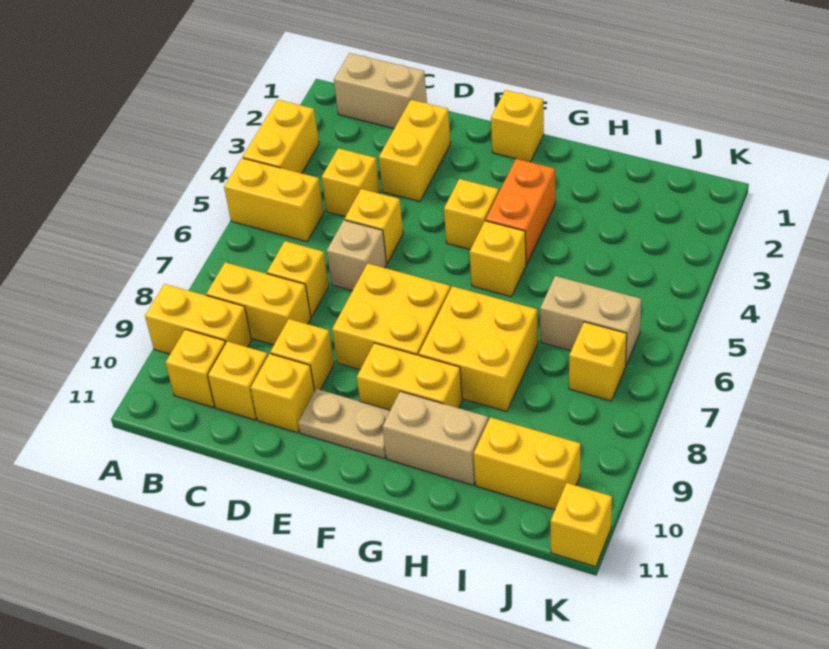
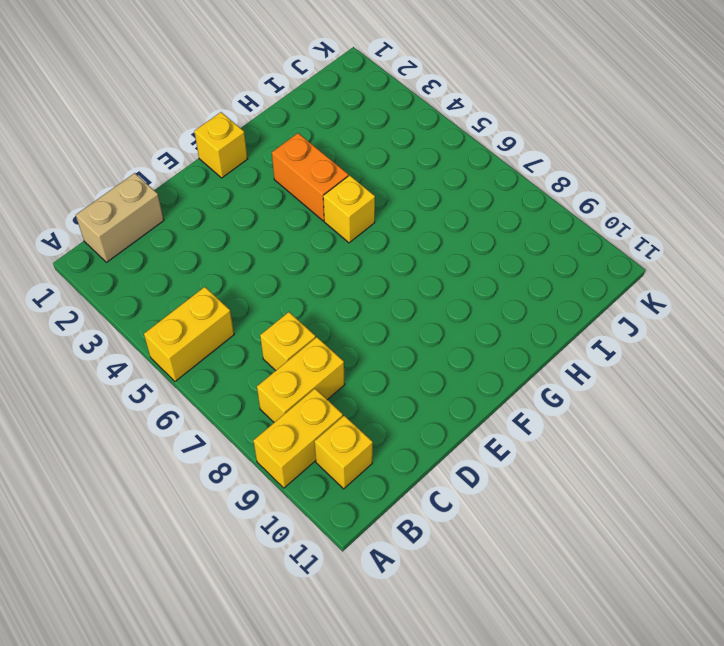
none -> yellow brick A3:A4 level 1
none -> yellow brick C4 level 1
none -> yellow brick C10 level 1

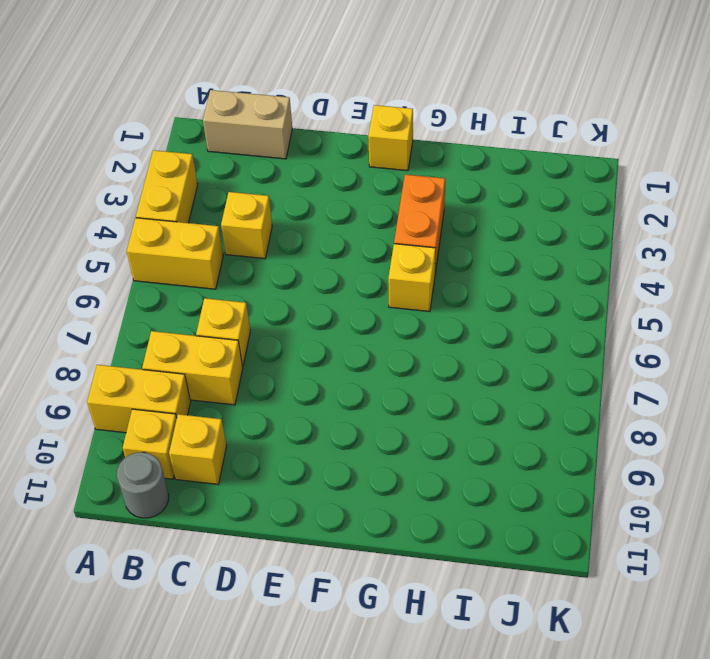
grey round brick B11 level 1 -> none
none -> yellow brick D2:D3 level 1
none -> yellow brick D5 level 1
none -> tan brick D6 level 1

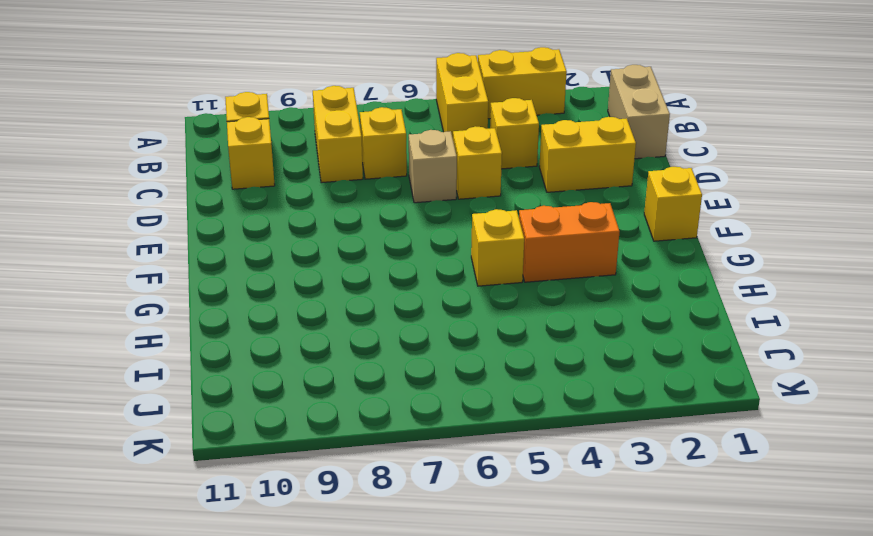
none -> yellow brick A9:B9 level 1
none -> yellow brick D9 level 1
none -> yellow brick D10 level 1

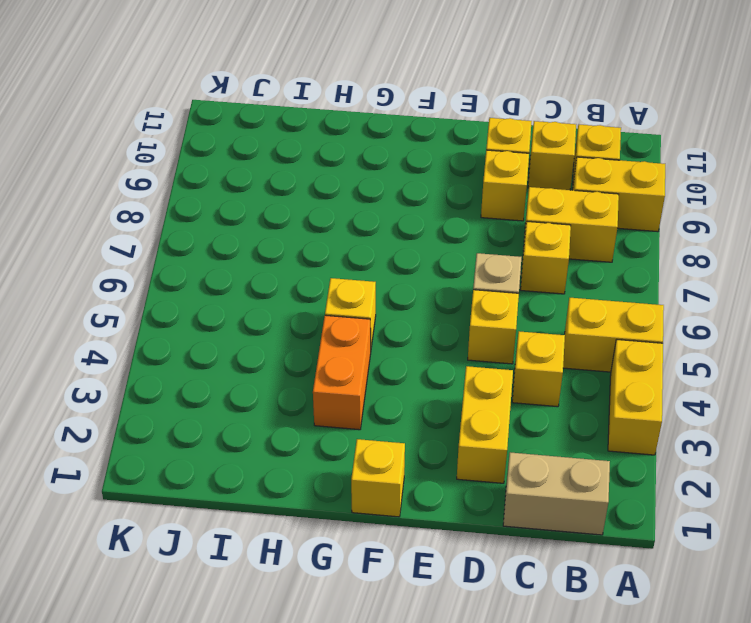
none -> yellow brick E7:F8 level 1
none -> tan plate E10:F10 level 1
none -> yellow brick F4 level 1

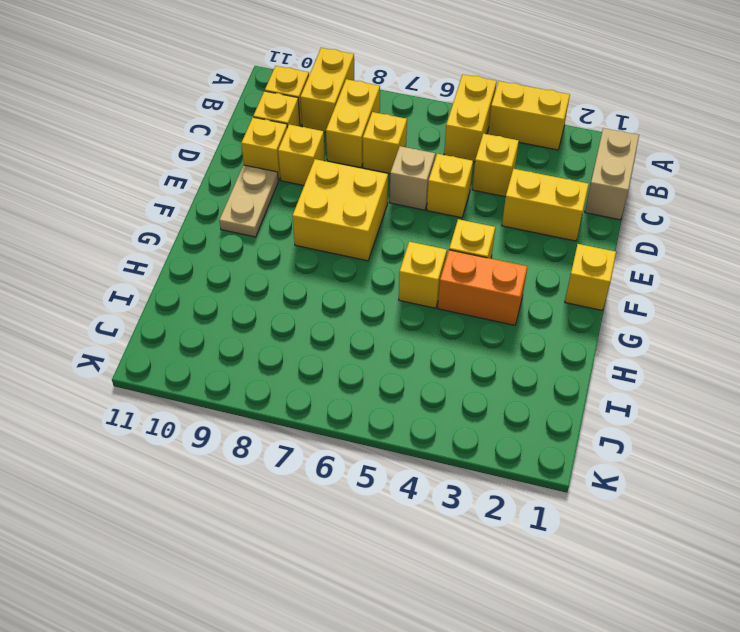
none -> yellow brick F9:G9 level 1
none -> yellow brick G7:H8 level 1
none -> tan brick G10:H10 level 1

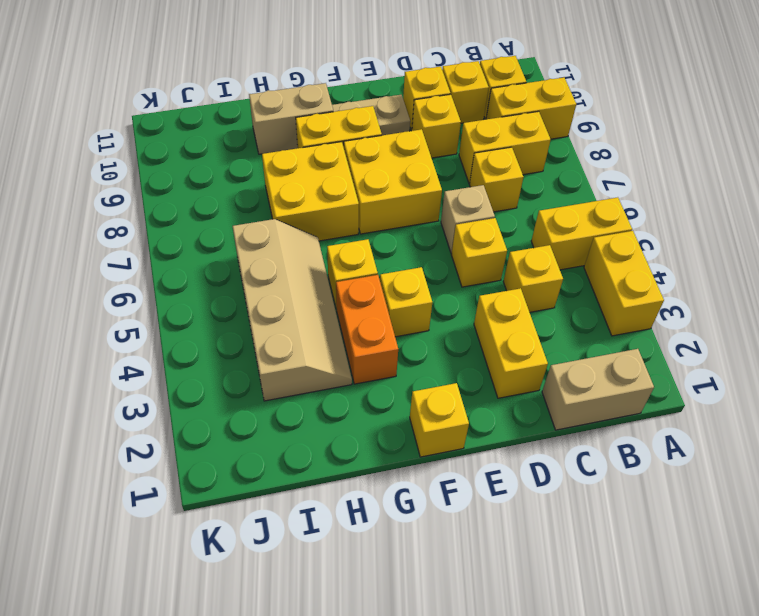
tan slope H3:I6 level 1 top I -> tan brick I6:J6 level 1
none -> yellow brick I10:J10 level 1
none -> yellow brick J7 level 1
none -> yellow brick K11 level 1

